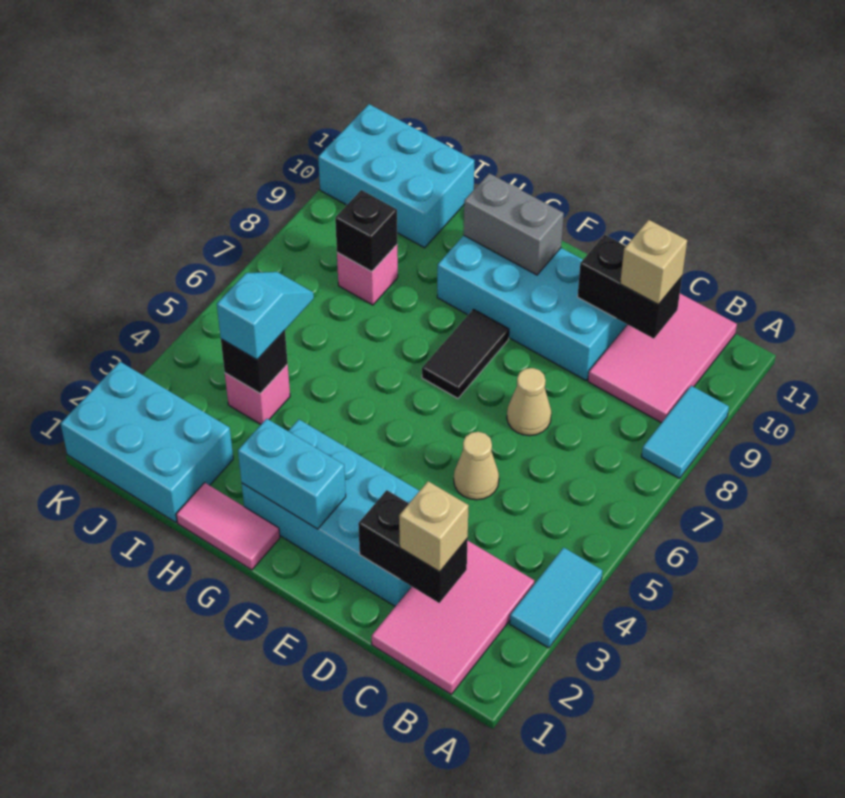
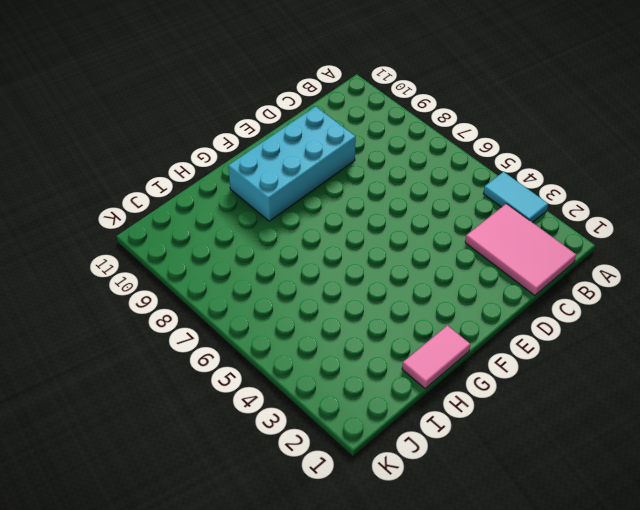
none -> cyan tile A8:A9 level 1
none -> pink tile B9:C11 level 1
none -> cyan brick D2:G3 level 1

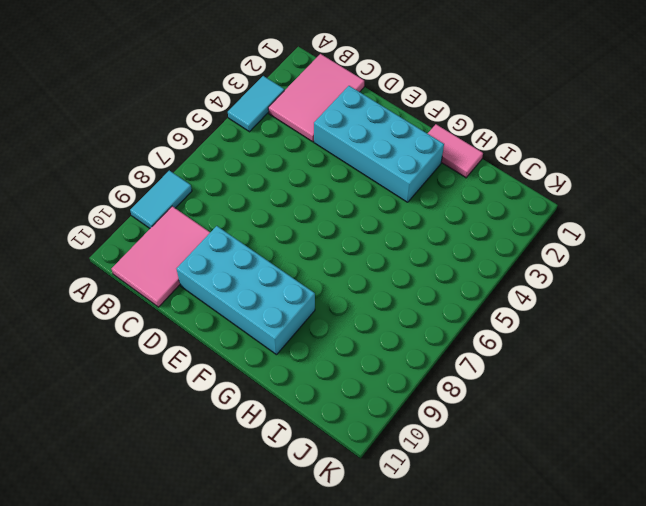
none -> tan cone D5 level 1
none -> tan cone D7 level 1
none -> black tile F7:F8 level 1

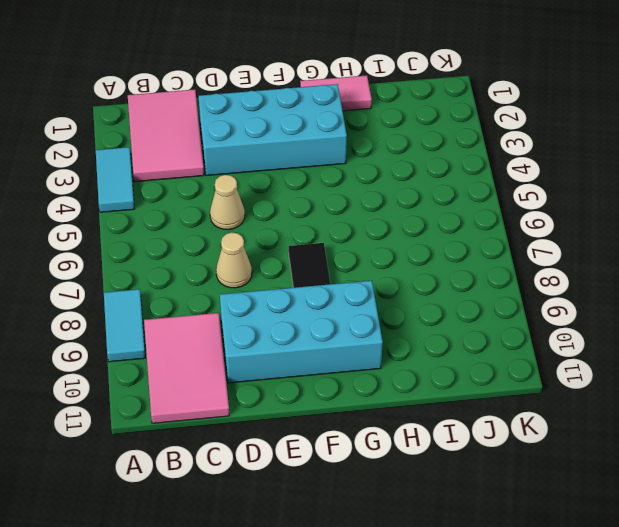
none -> cyan brick I1:K2 level 1
none -> pink brick I4 level 1
none -> pink brick I8 level 1

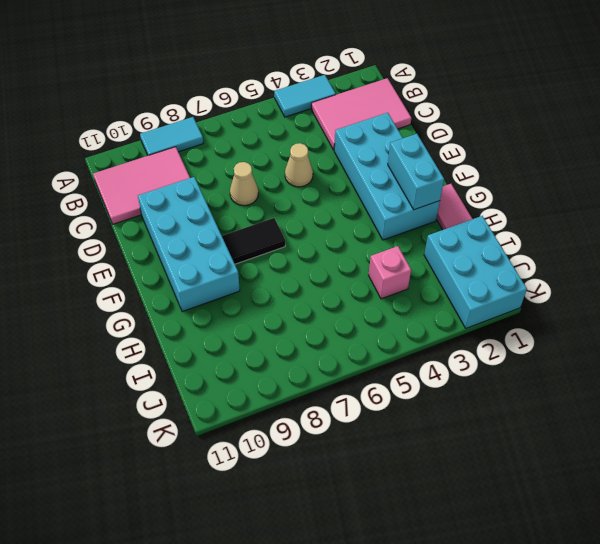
none -> pink brick I8 level 1
none -> cyan brick I10:K11 level 1
none -> black brick C2:D2 level 2

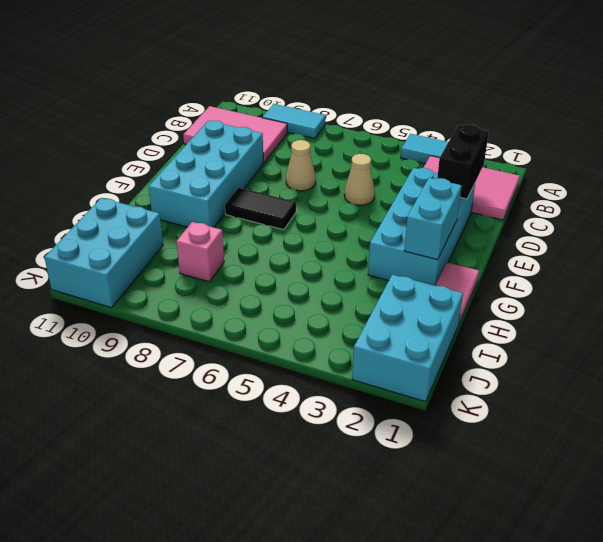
none -> pink brick I4 level 1
none -> black brick C10:D10 level 2
none -> grey brick F10:G10 level 2

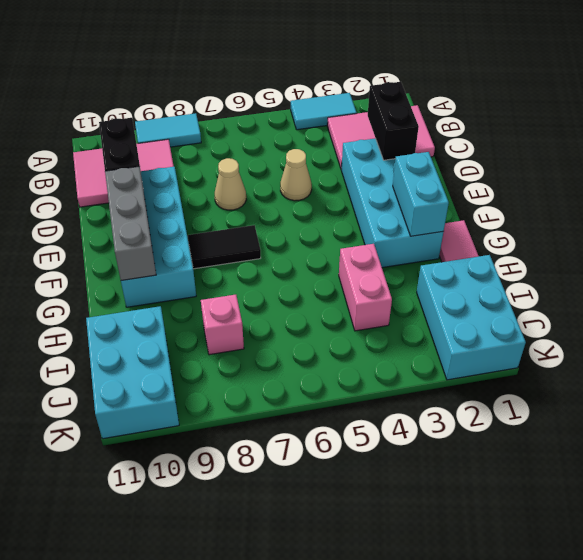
grey brick E10:G10 level 2 -> grey brick F10:G10 level 2
pink brick H4:I4 level 1 -> pink brick I4 level 1
none -> black brick I4 level 2
none -> black brick I8 level 2
none -> tan brick C2 level 3

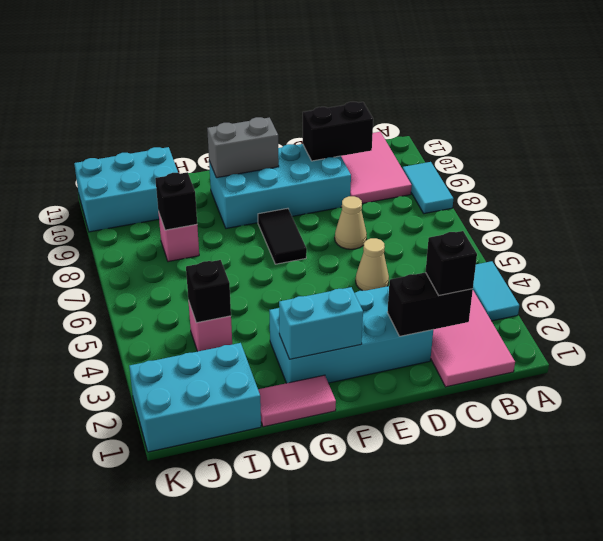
black brick C2 level 3 -> tan brick C2 level 3
none -> tan brick C10 level 3
none -> cyan slope I4:I5 level 3 top 4

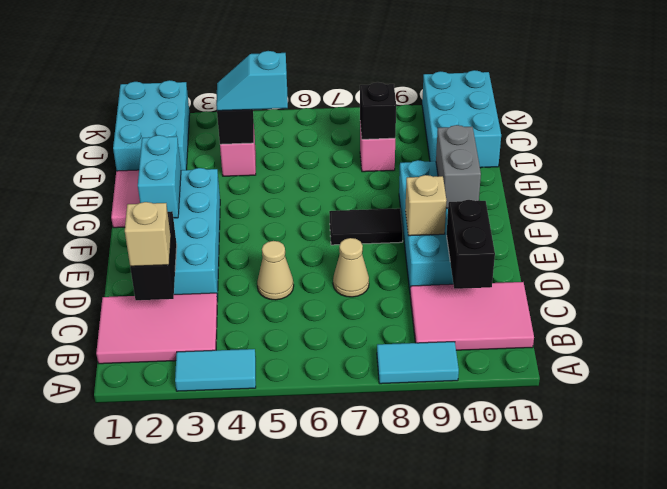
tan brick E9 level 2 -> tan brick C10 level 3
cyan slope I4:I5 level 3 top 5 -> cyan slope I4:I5 level 3 top 4

